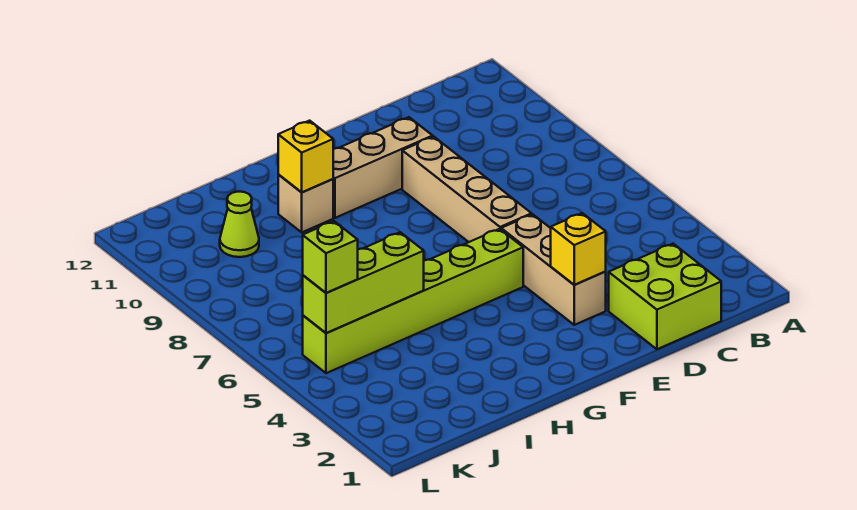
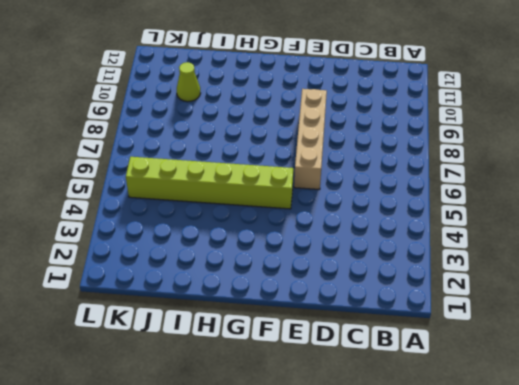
none -> lime brick C1:D2 level 1
none -> tan brick E3:E5 level 1

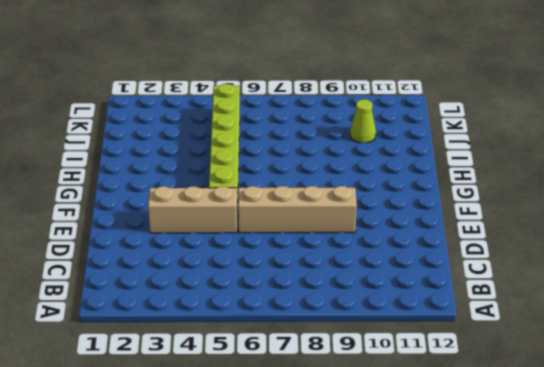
none -> lime brick C1:D2 level 1
none -> tan brick E10:G10 level 1

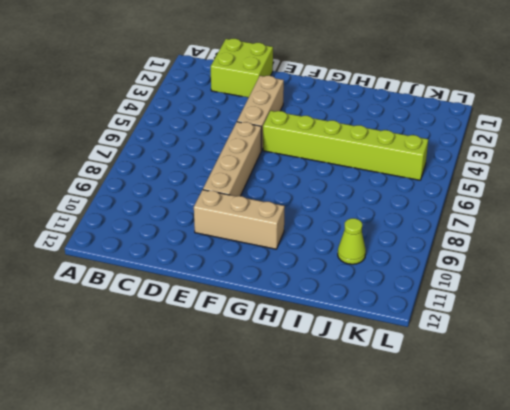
none -> tan brick H10 level 1
none -> yellow brick E3 level 2

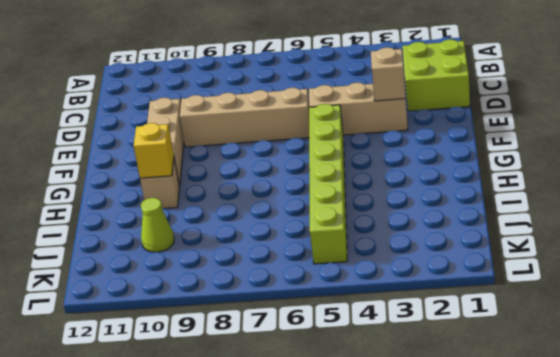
tan brick E3 level 2 -> yellow brick E3 level 2
none -> lime brick I5:K5 level 2
none -> lime brick K5 level 3

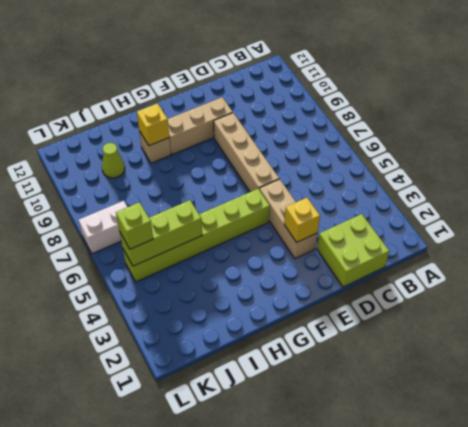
white brick K7:L7 level 1 -> none

